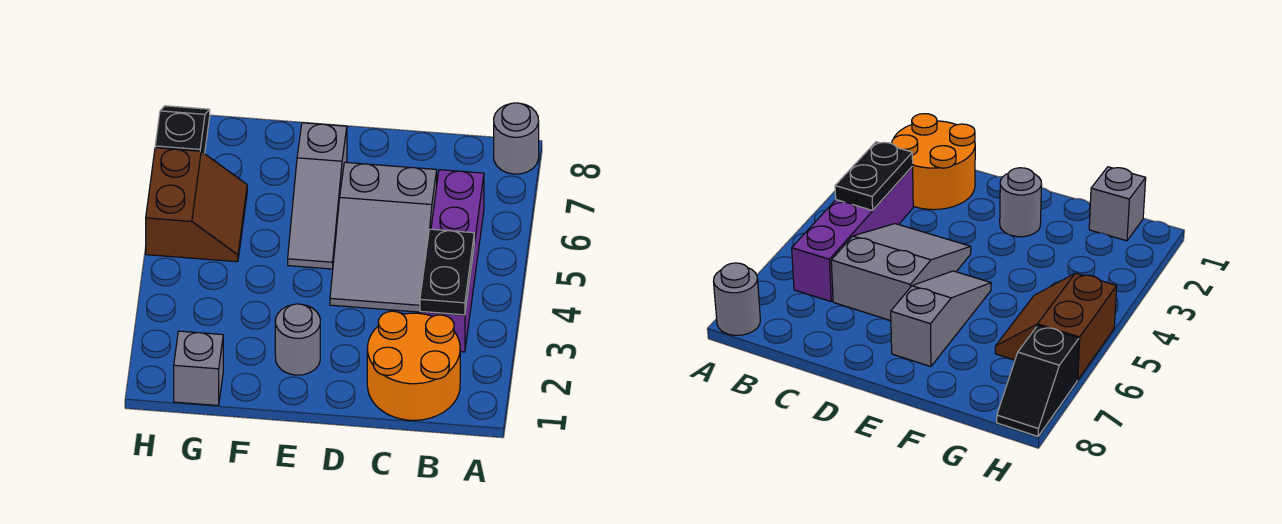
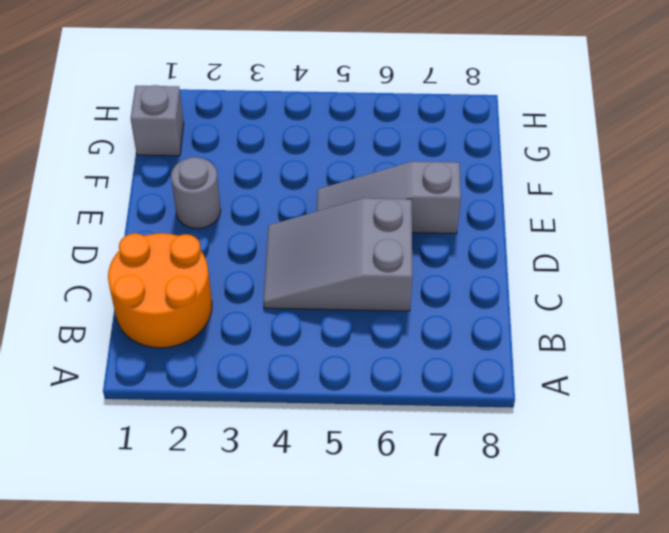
none -> grey round brick A8 level 1
none -> purple brick B3:B6 level 1

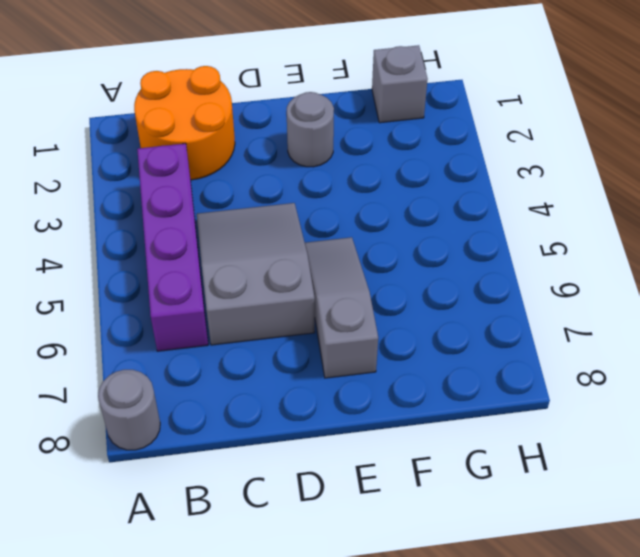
none -> brown slope G5:H6 level 1 top H
none -> black slope H7:H8 level 1 top 7

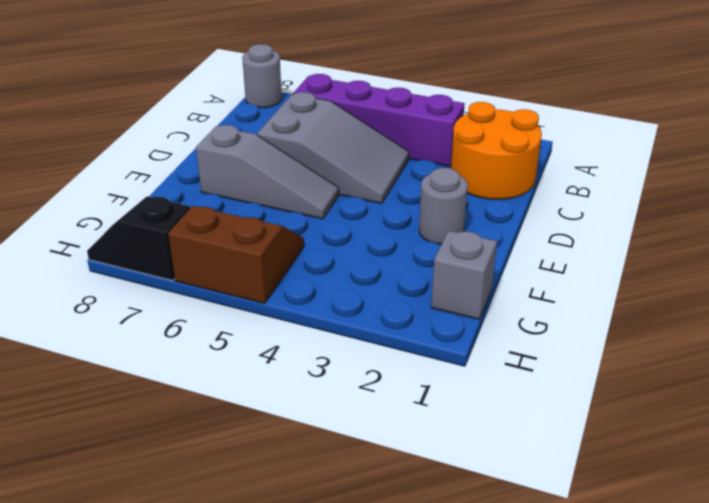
none -> black plate B3:B4 level 2

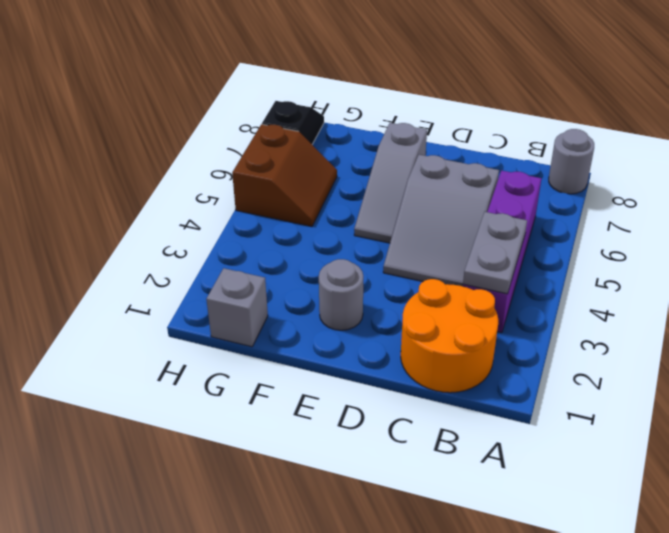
grey plate B3:B4 level 2 -> black plate B3:B4 level 2

